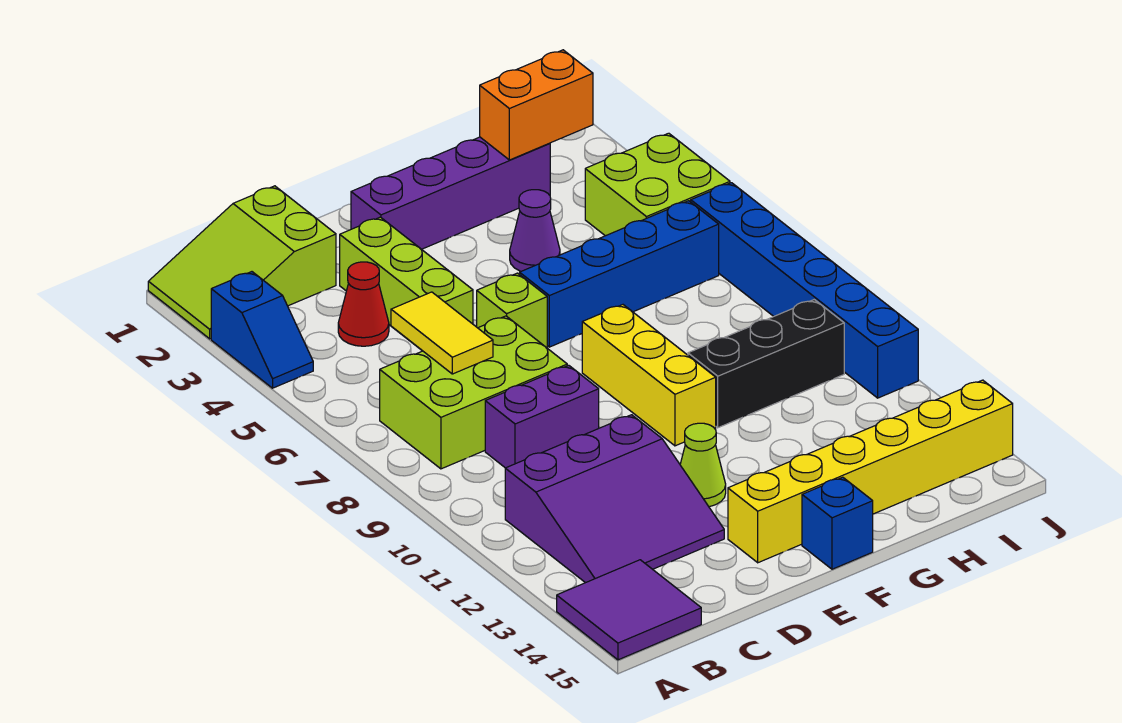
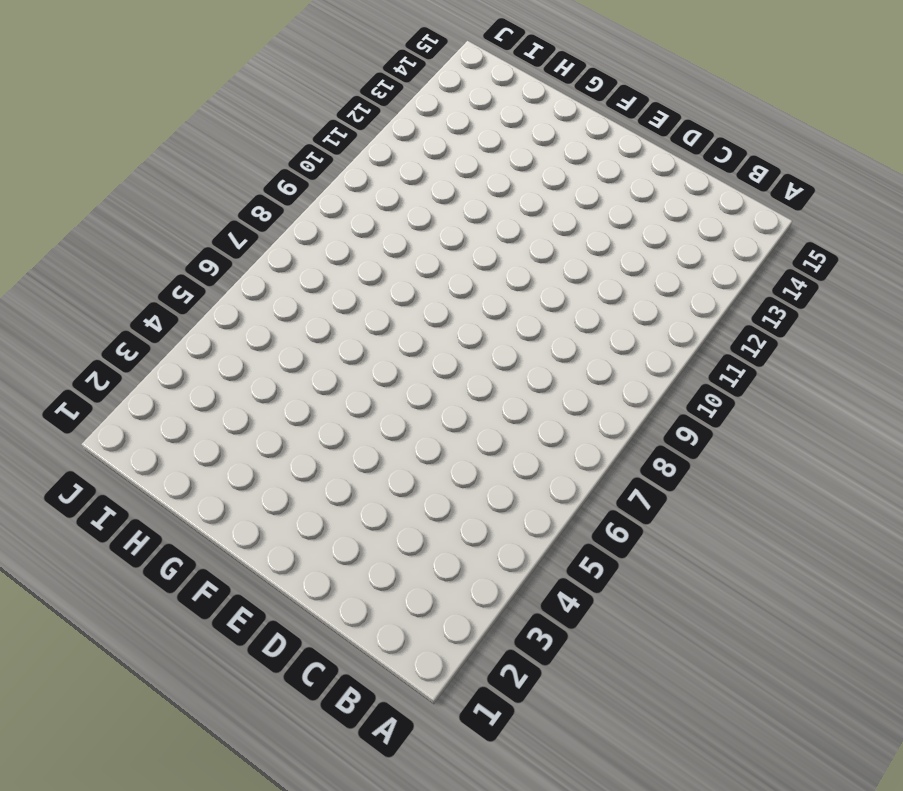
none -> lime slope A1:C2 level 1 top C
none -> blue slope A3:A4 level 1 top 3
none -> purple tile A14:B15 level 1

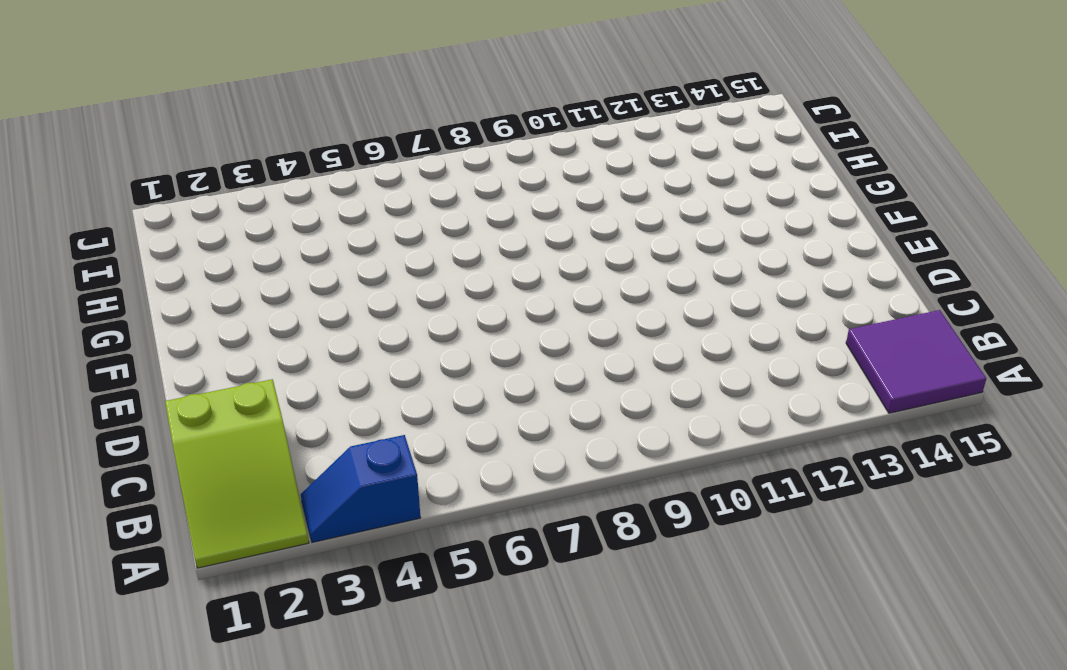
blue slope A3:A4 level 1 top 4 -> blue slope A3:A4 level 1 top 3
none -> lime brick B7:D8 level 1
none -> purple slope B11:D13 level 1 top 11
none -> red cone C4 level 1

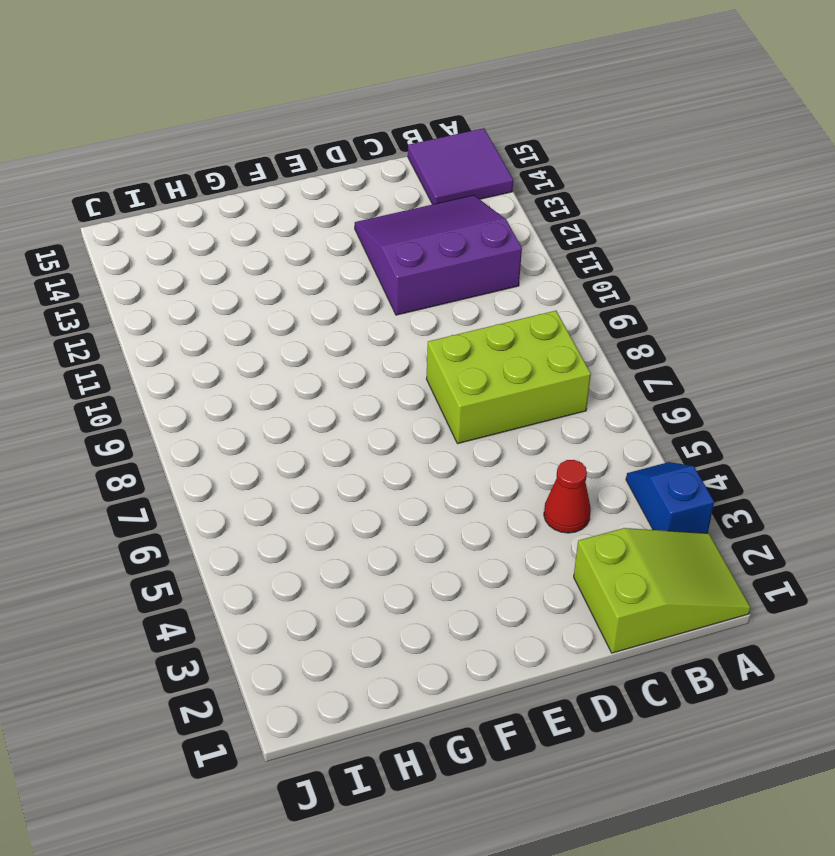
none -> purple brick C9:D9 level 1
none -> lime brick D3:D5 level 1
none -> purple brick E2:H2 level 1

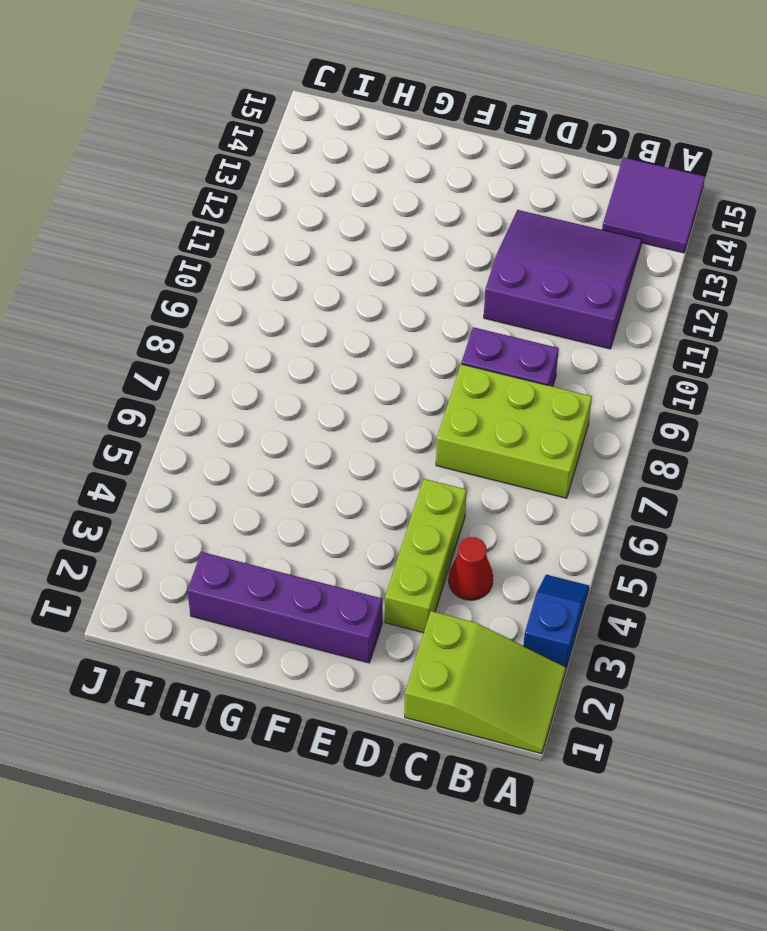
none -> lime brick E6 level 1
none -> lime cone E12 level 1
none -> yellow brick E14:J14 level 1

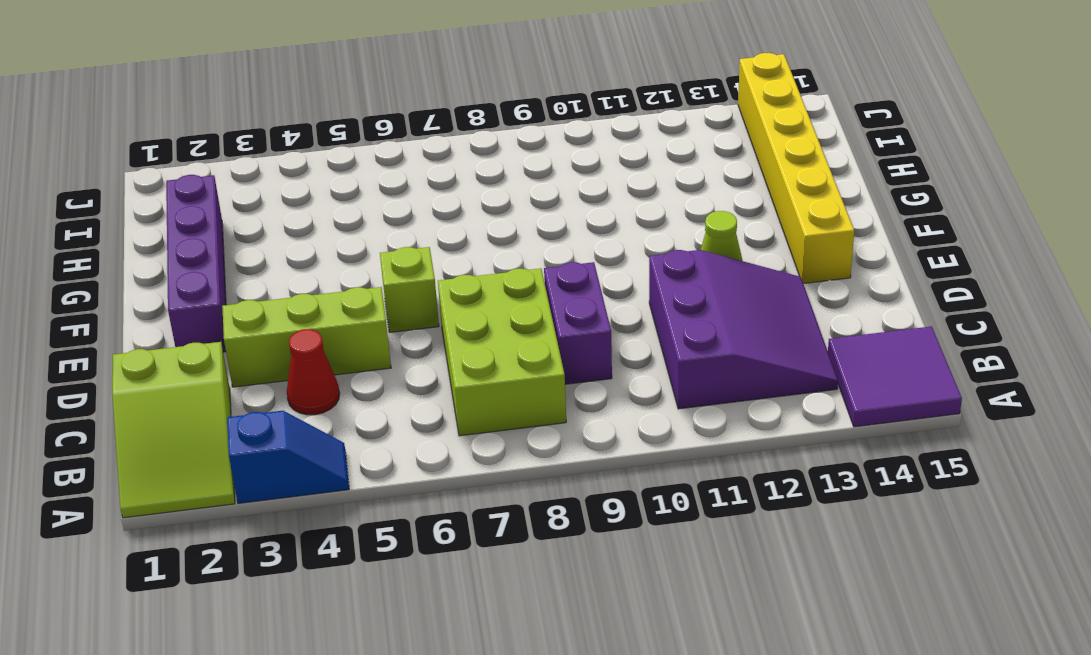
none -> blue brick F6:I6 level 1
none -> yellow brick F8:F10 level 1
none -> blue brick F15 level 1

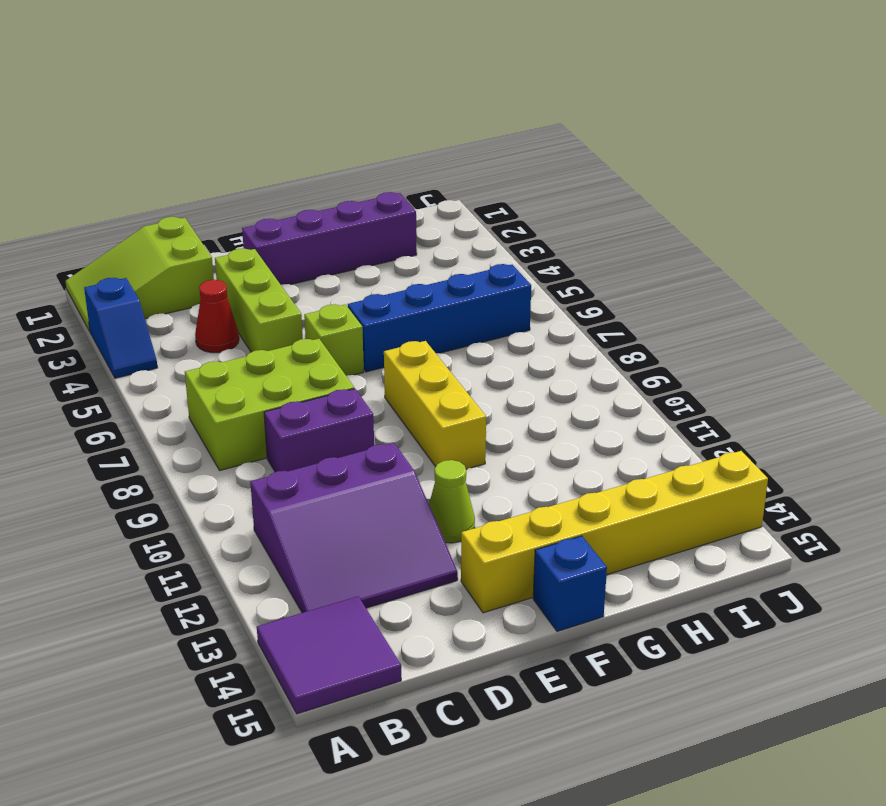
none -> purple cone G4 level 1
none -> black brick G10:I10 level 1
none -> lime brick I4:J5 level 1

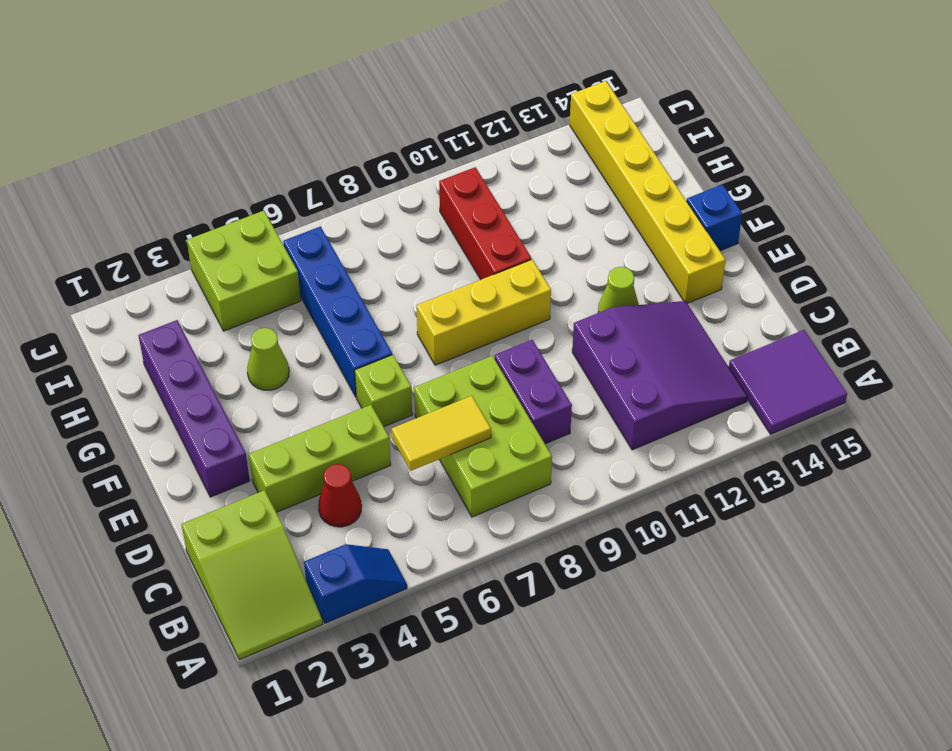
lime cone G4 level 1 -> purple cone G4 level 1
red brick G10:I10 level 1 -> black brick G10:I10 level 1
none -> blue brick J6:J11 level 1
none -> orange brick H2:I2 level 2

